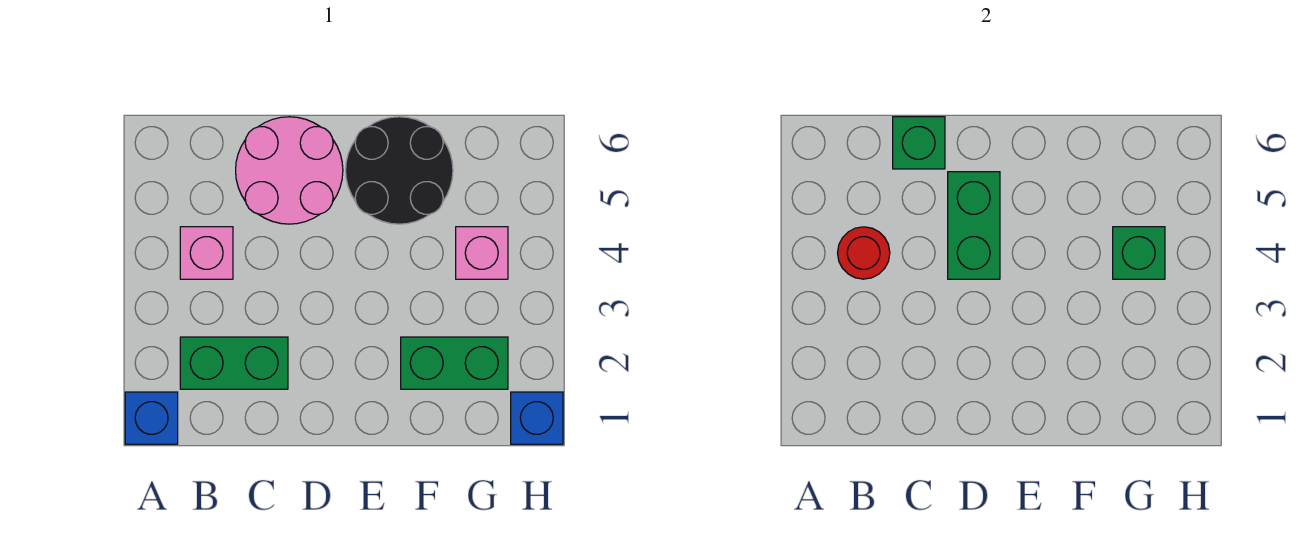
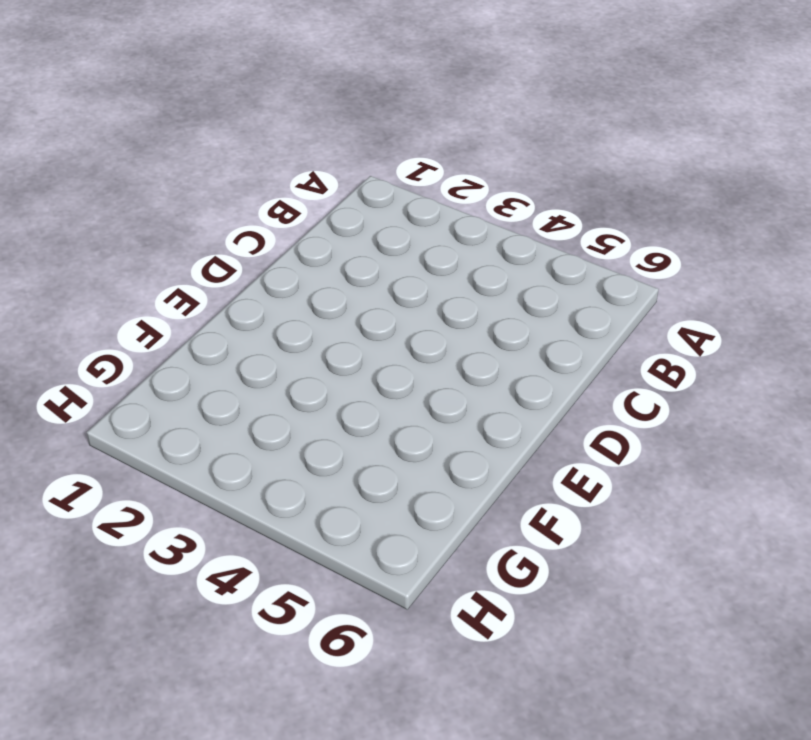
none -> blue brick A1 level 1
none -> green brick B2:C2 level 1
none -> pink brick B4 level 1

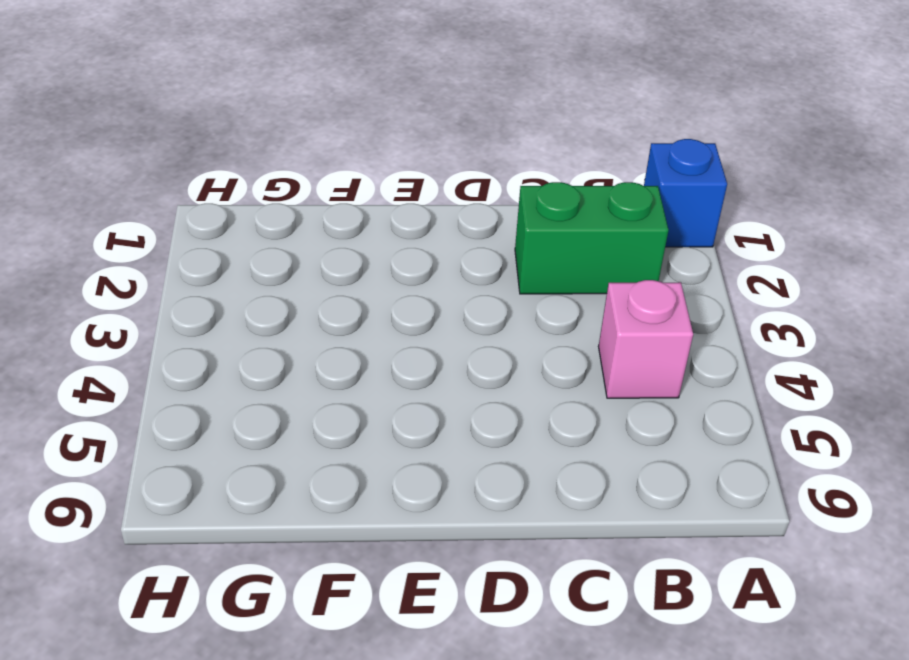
none -> pink round brick C5:D6 level 1
none -> black round brick E5:F6 level 1
none -> green brick F2:G2 level 1

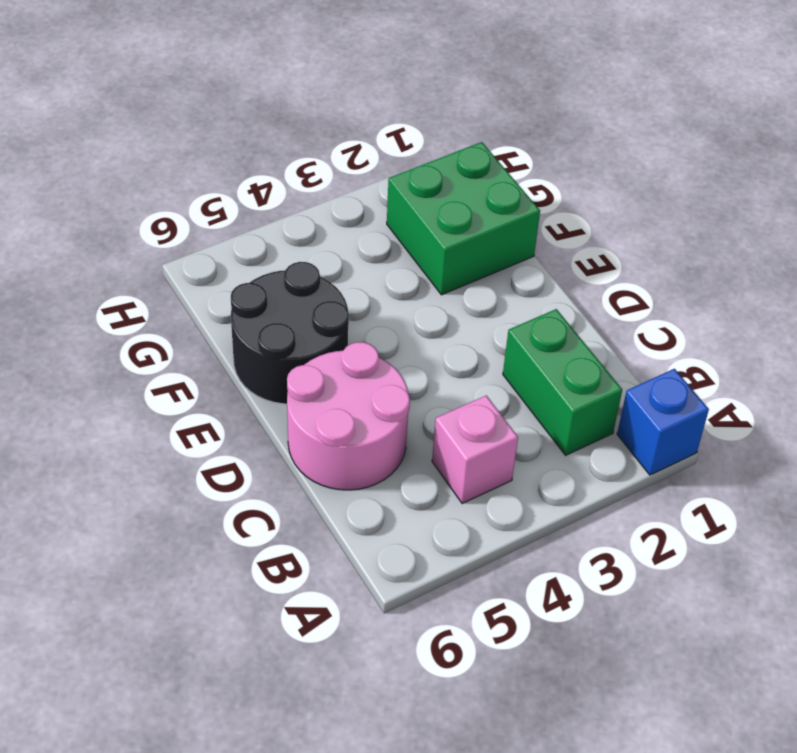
green brick F1:G2 level 1 -> green brick F2:G2 level 1
none -> pink brick G4 level 1
none -> blue brick H1 level 1
none -> red round brick B4 level 2

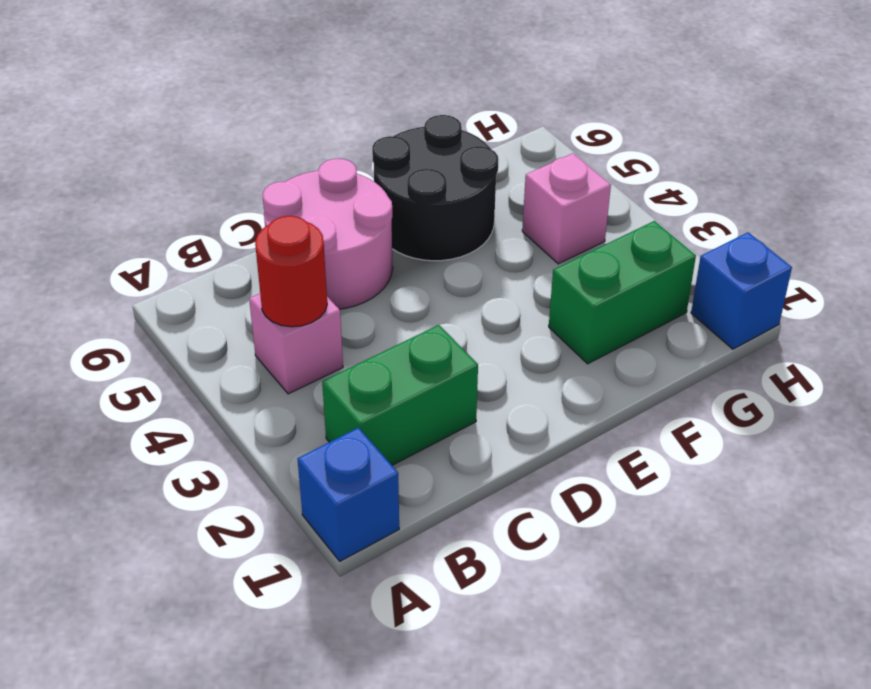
none -> green brick C6 level 2
none -> green brick D4:D5 level 2
none -> green brick G4 level 2

